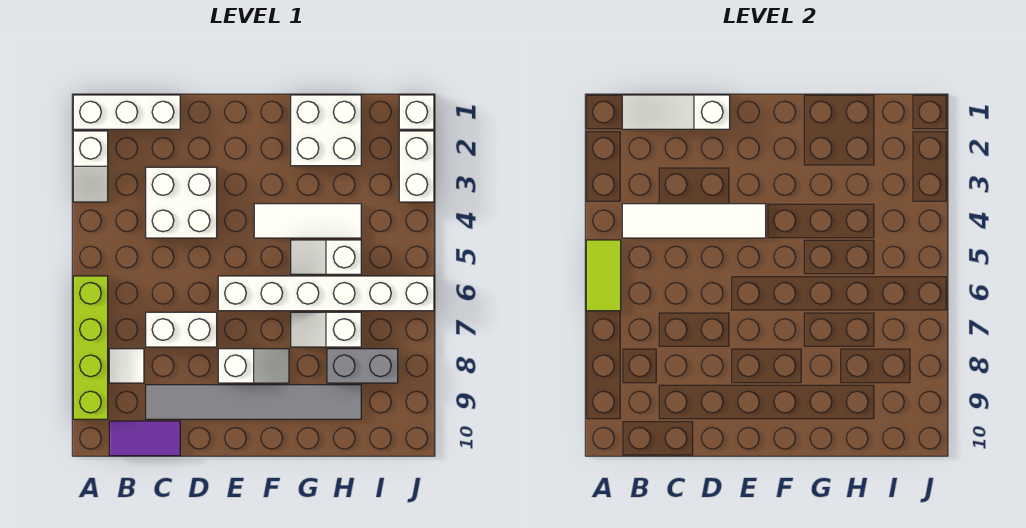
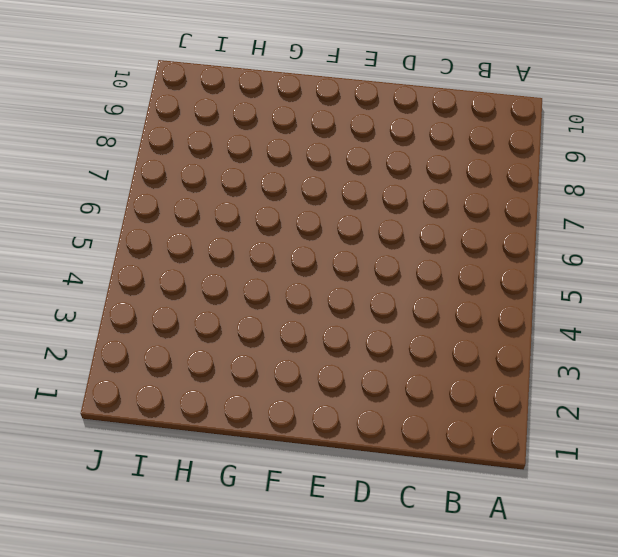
none -> white brick A1:C1 level 1
none -> white slope A2:A3 level 1 top 2
none -> lime brick A6:A9 level 1

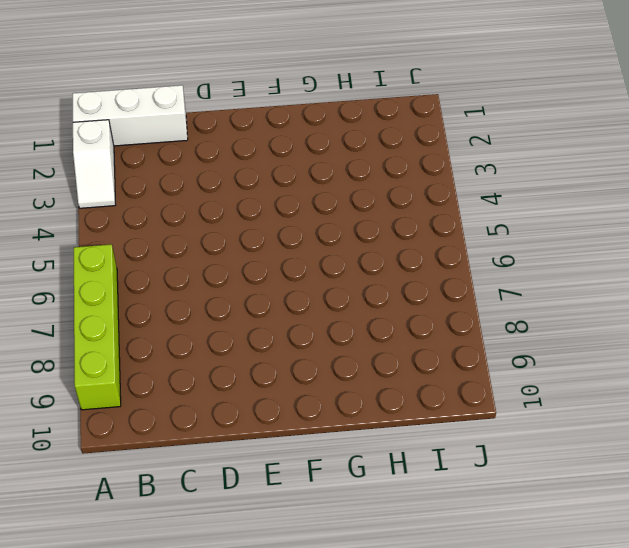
none -> white tile B8 level 1
none -> purple tile B10:C10 level 1
none -> white brick C3:D4 level 1

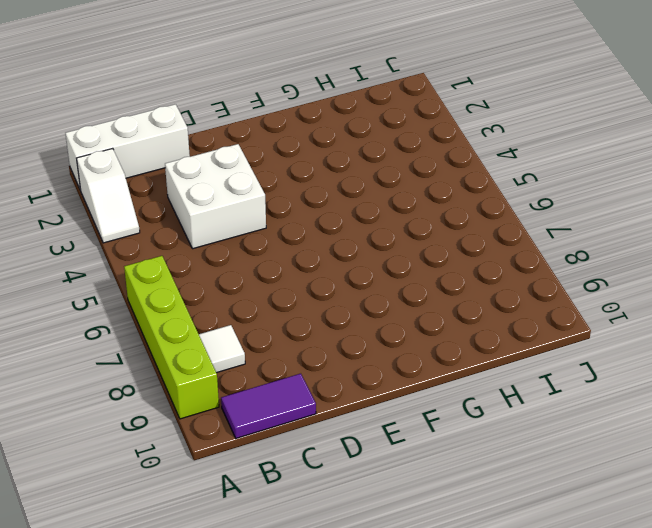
none -> white brick C7:D7 level 1
none -> grey tile C9:H9 level 1
none -> white brick E6:J6 level 1

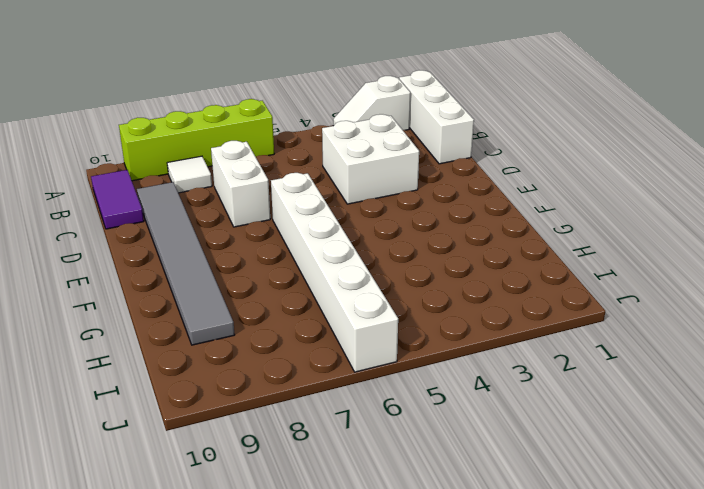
none -> white slope E8:F8 level 1 top E
none -> white tile F4:H4 level 1
none -> white brick G1:H2 level 1

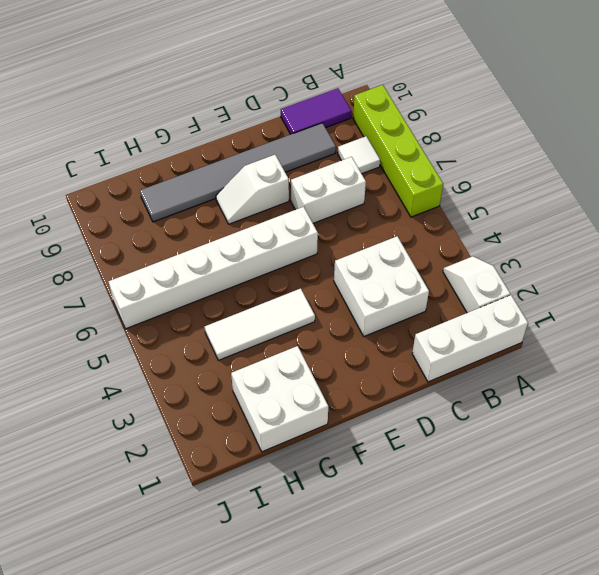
none -> white slope G5:H5 level 1 top H
none -> white slope G7:H7 level 1 top H
none -> grey brick H8:I8 level 1

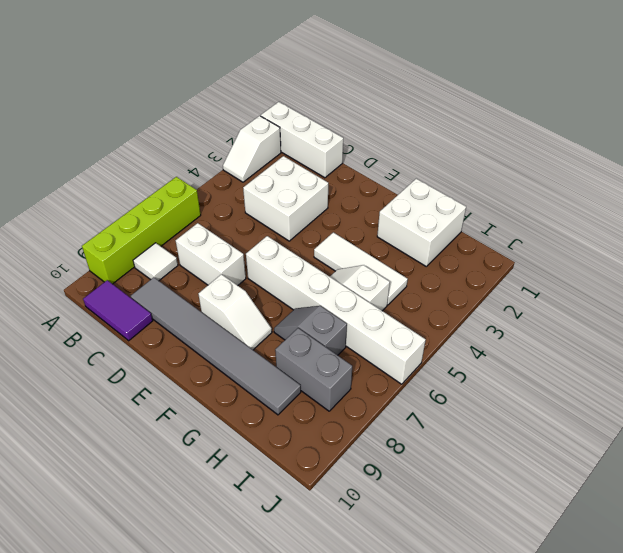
grey slope G7:H7 level 1 top H -> white slope G7:H7 level 1 top H
none -> white brick J1 level 1
none -> white brick J2:J3 level 1
none -> lime tile A5:A6 level 2

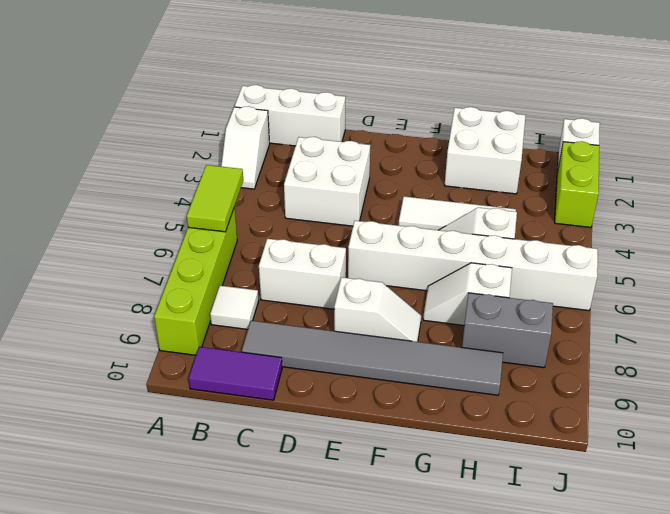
lime brick J2:J3 level 1 -> white brick J2:J3 level 1
none -> white slope B1:D1 level 2 top D
none -> white tile B4:E4 level 2

